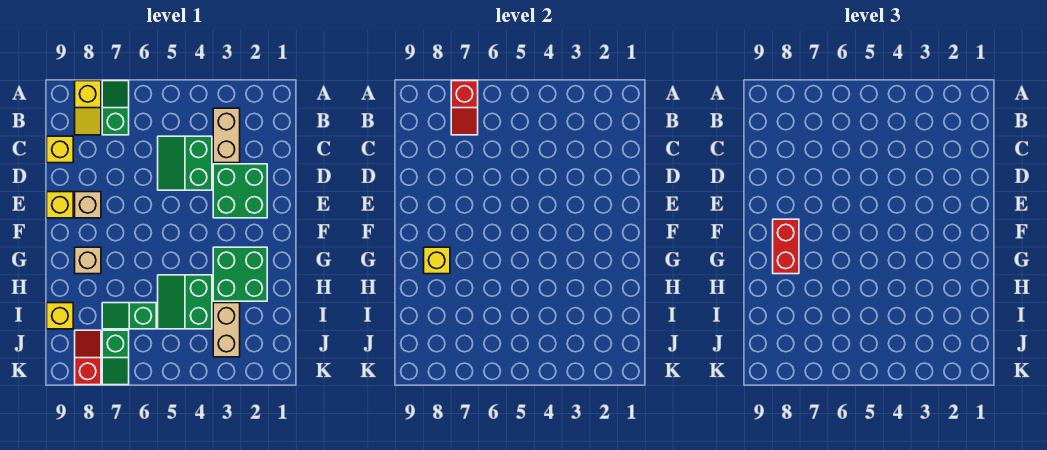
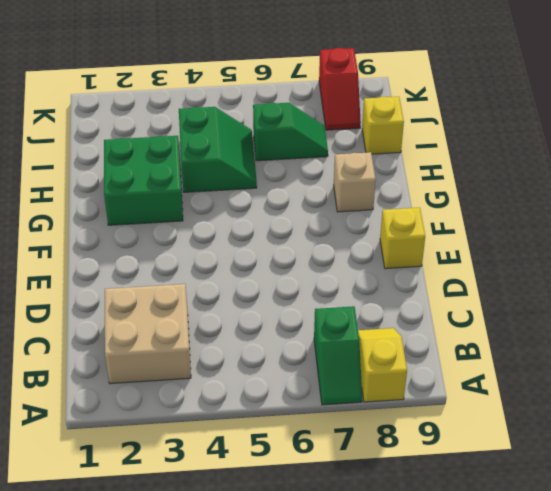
tan brick B2:C3 level 1 -> tan brick B3:C3 level 1
none -> green slope C4:D5 level 1 top 4
none -> yellow brick C9 level 1
none -> green brick D2:E3 level 1

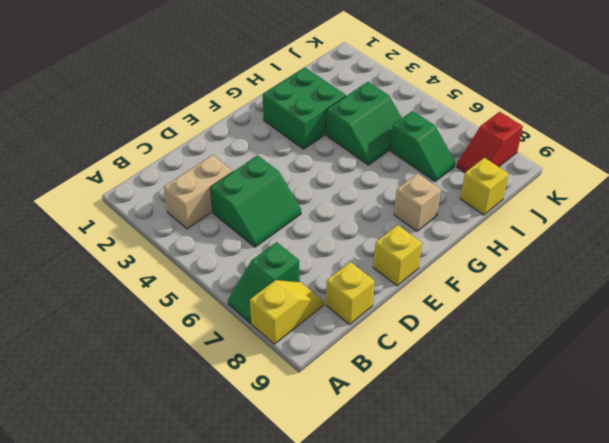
none -> green brick D2:E3 level 1
none -> tan brick E8 level 1
none -> tan brick I3:J3 level 1

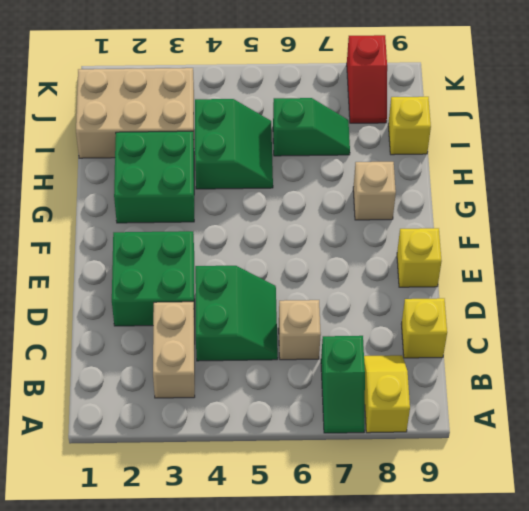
tan brick C6 level 1 -> tan brick E8 level 1
tan brick I1:J3 level 1 -> tan brick I3:J3 level 1
none -> green slope J7:K7 level 1 top J
none -> red slope A7:B7 level 2 top A
none -> yellow brick G8 level 2

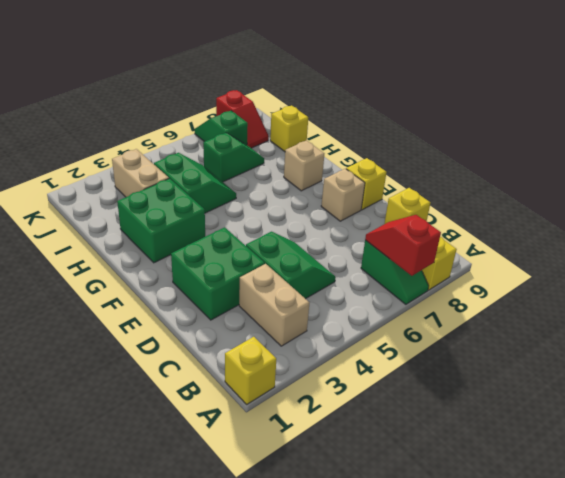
yellow brick A1 level 1 -> yellow brick G8 level 2
none -> red brick F8:G8 level 3

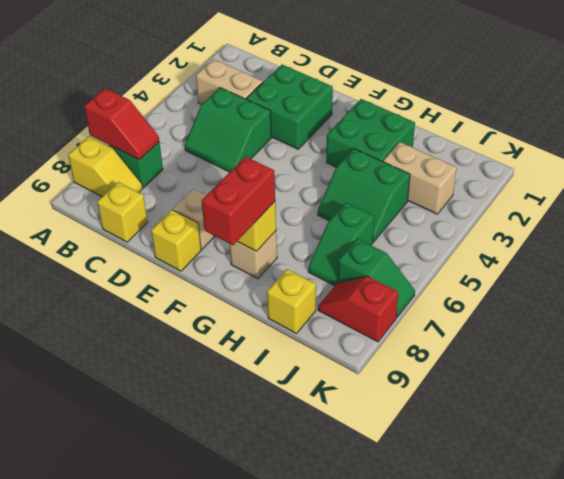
red brick G8:G9 level 3 -> red brick F8:G8 level 3

